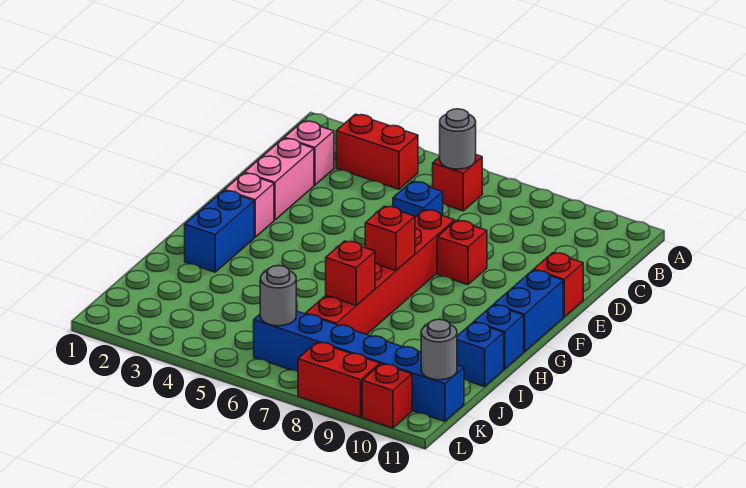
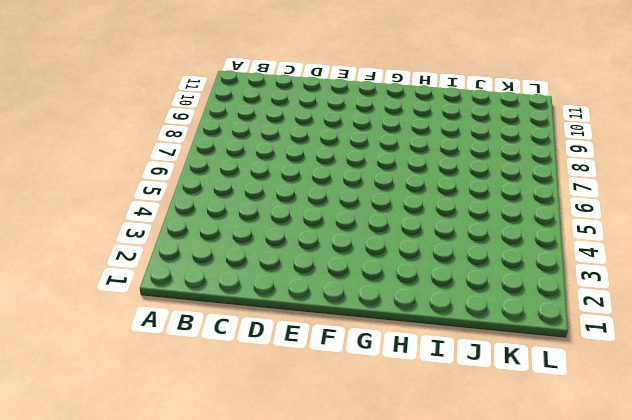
none -> red brick B3:B4 level 1
none -> red brick B6 level 1
none -> pink brick C2 level 1

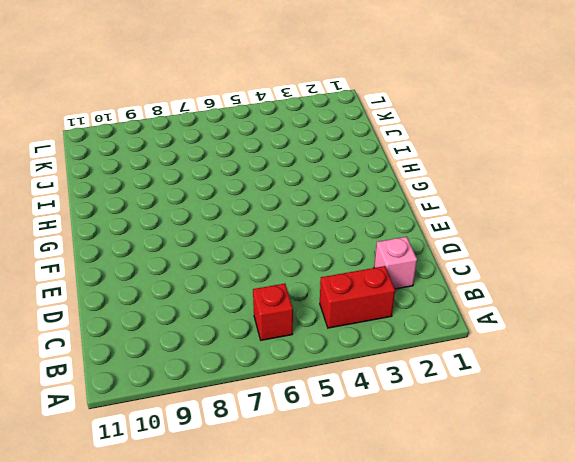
none -> pink brick D2:E2 level 1
none -> blue brick D6 level 1
none -> red brick E7:J7 level 1

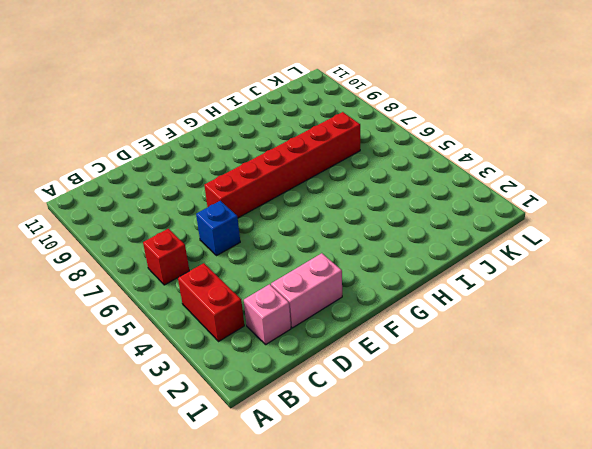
none -> red brick E8 level 1
none -> red brick E11 level 1
none -> pink brick F2 level 1

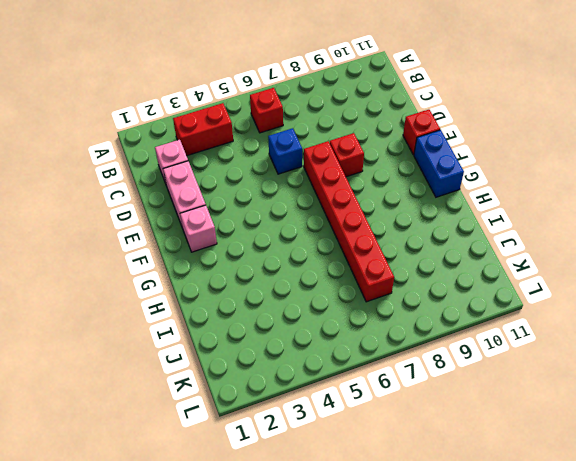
none -> blue brick G2:H2 level 1
none -> blue brick H11 level 1
none -> blue brick I11 level 1

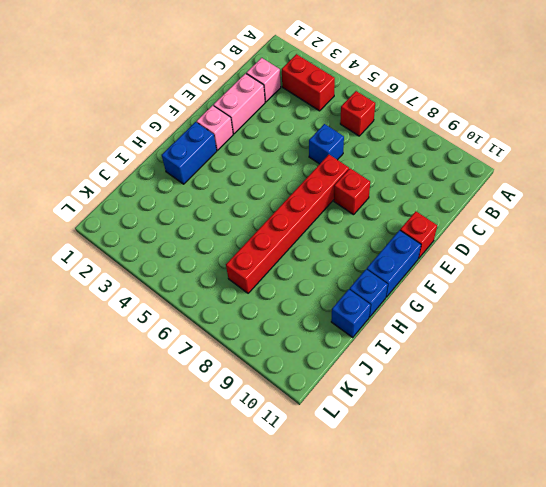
none -> blue brick K6:K11 level 1
none -> red brick L8:L9 level 1
none -> red brick L10 level 1

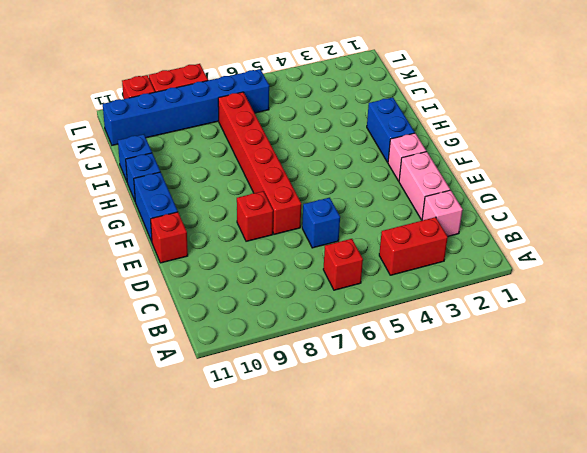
none -> grey round brick B6 level 2
none -> red brick G7 level 2
none -> red brick I7 level 2

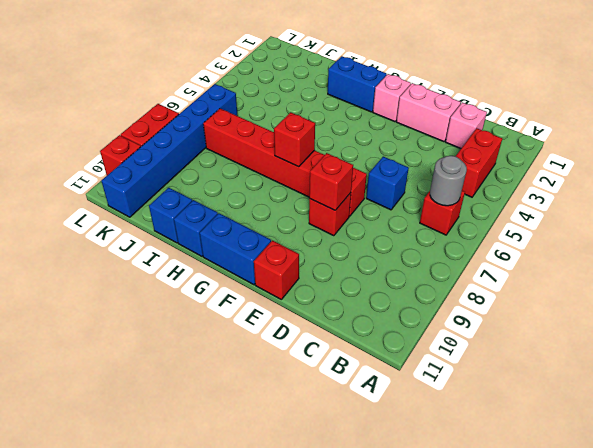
red brick E8 level 2 -> red brick I7 level 2
none -> grey round brick K6 level 2
none -> grey round brick K11 level 2

